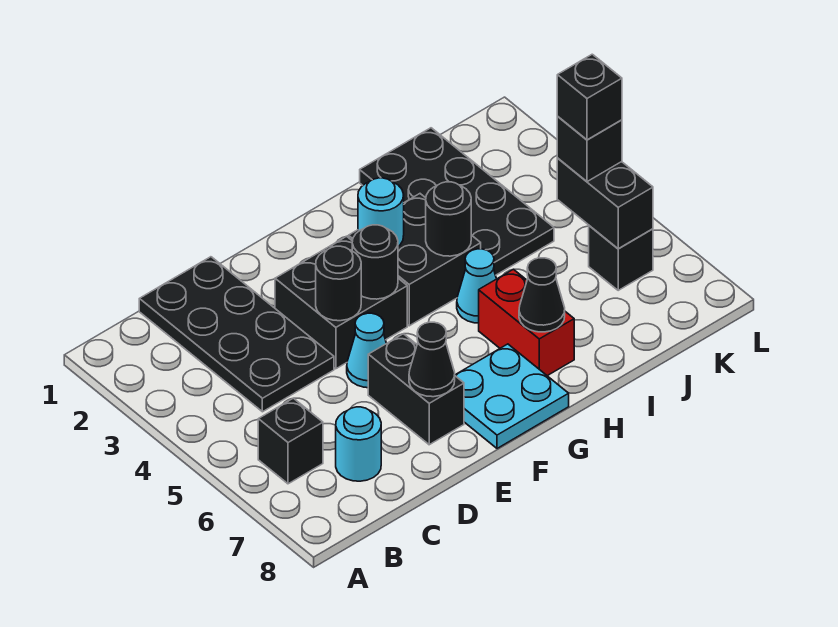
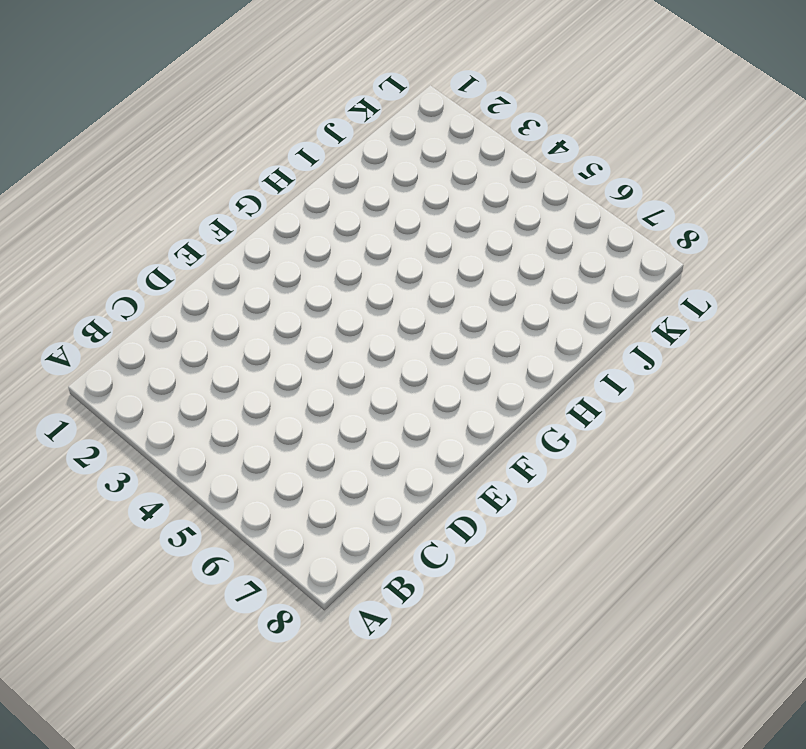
none -> black brick B6 level 1
none -> black plate C1:D4 level 1
none -> cyan round brick C7 level 1

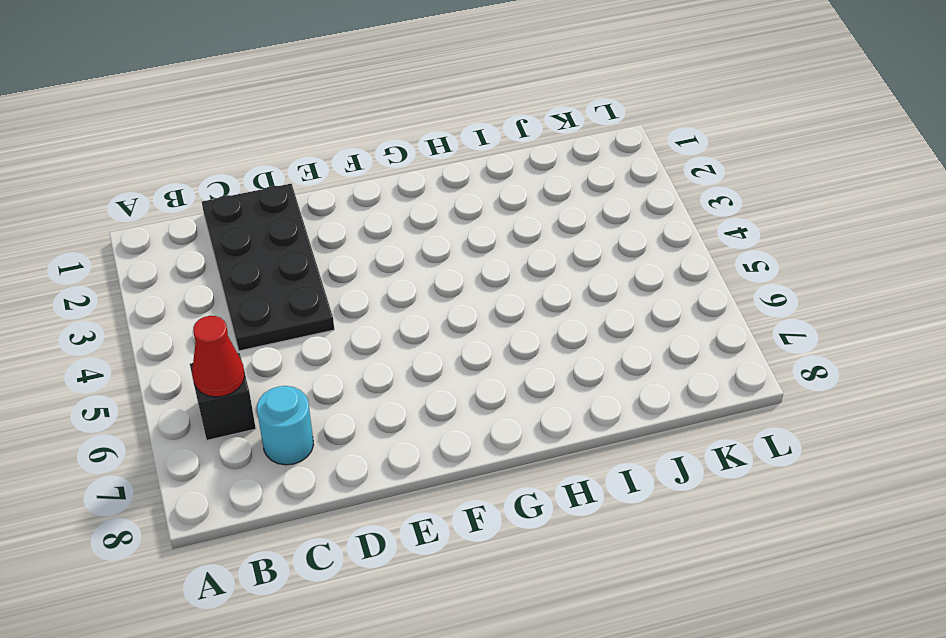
red cone B6 level 2 -> none
none -> black brick E3:F4 level 1
none -> cyan cone E5 level 1
none -> black brick E6:E7 level 1

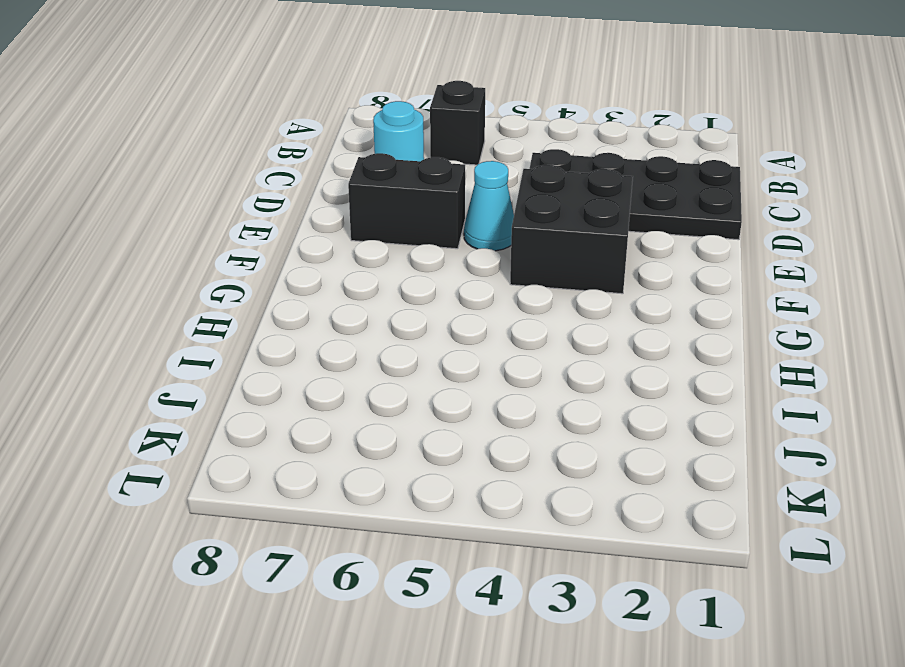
none -> cyan plate F7:G8 level 1
none -> black brick G3:H4 level 1
none -> cyan cone H5 level 1

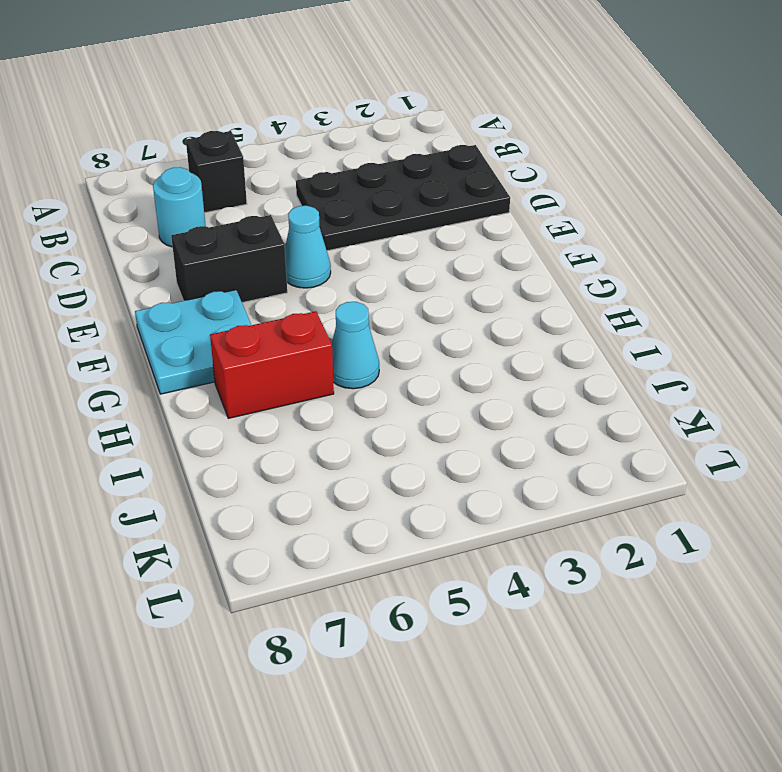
none -> black brick E3:F4 level 1
none -> black brick G3:H4 level 1
none -> black plate I1:J4 level 1

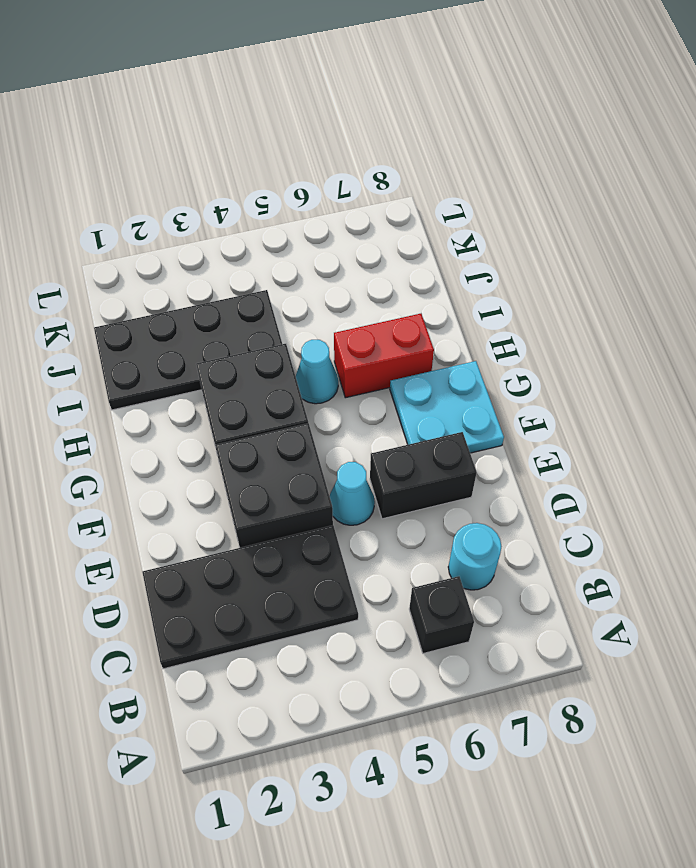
none -> black brick K6 level 1
none -> black round brick E4 level 2
none -> black cone E7 level 2

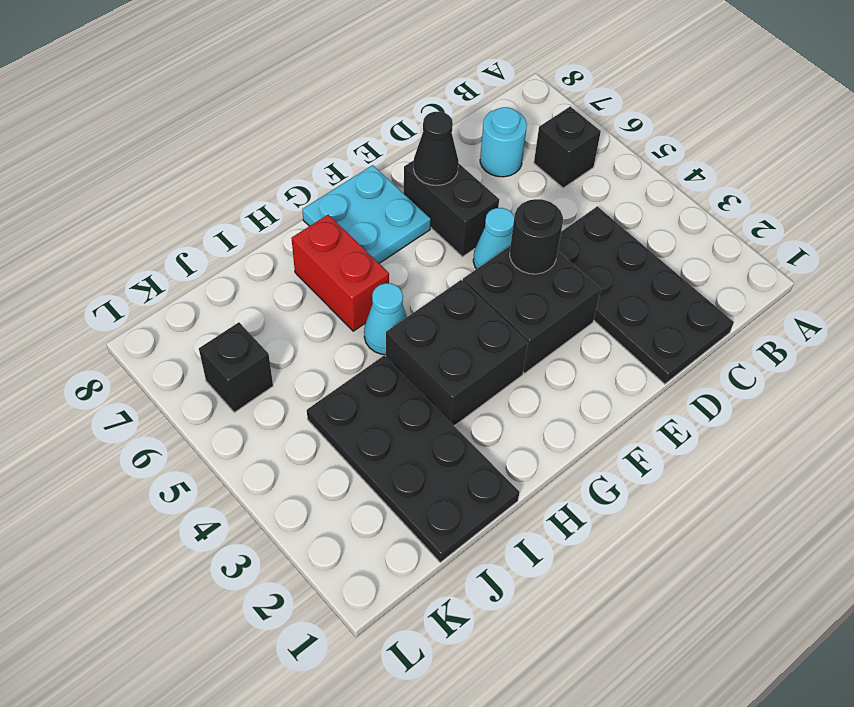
none -> black round brick F4 level 2
none -> cyan round brick G3 level 2
none -> black round brick H4 level 2

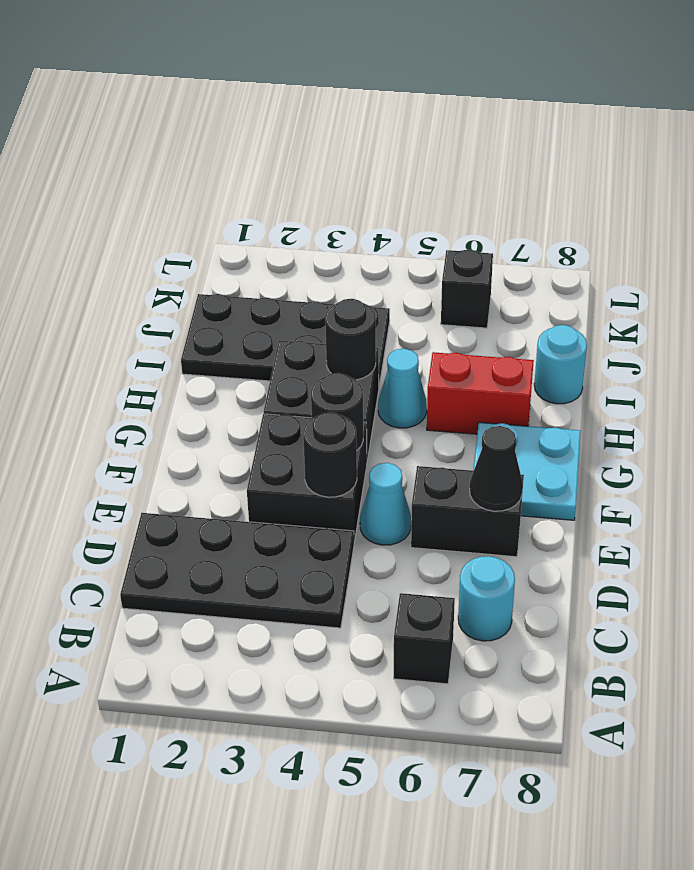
cyan round brick I8 level 1 -> cyan round brick G3 level 2
none -> black cone H7 level 2
none -> black brick K5:K6 level 2
none -> black brick K5 level 3

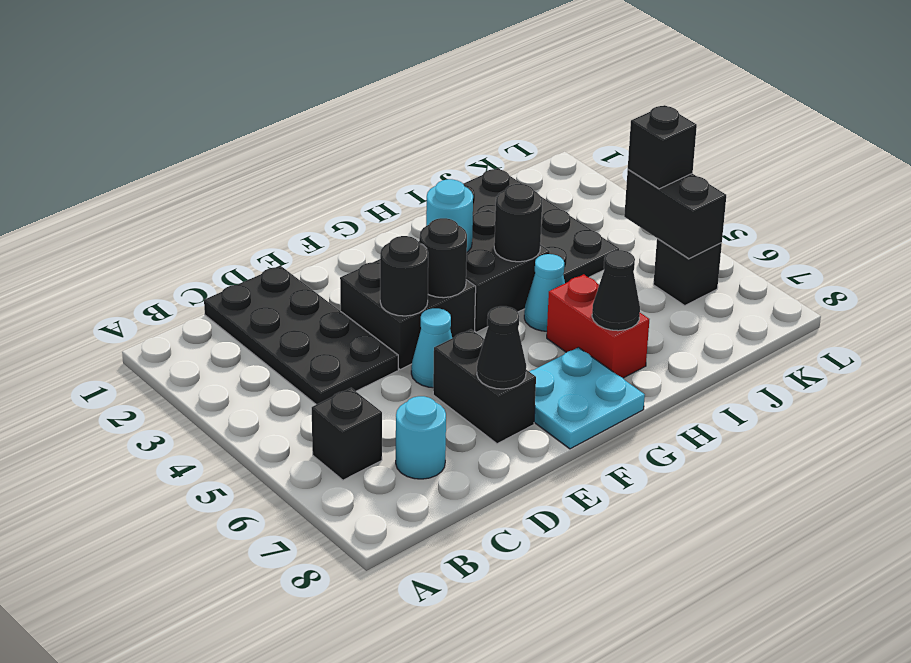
none -> black brick K5 level 4

